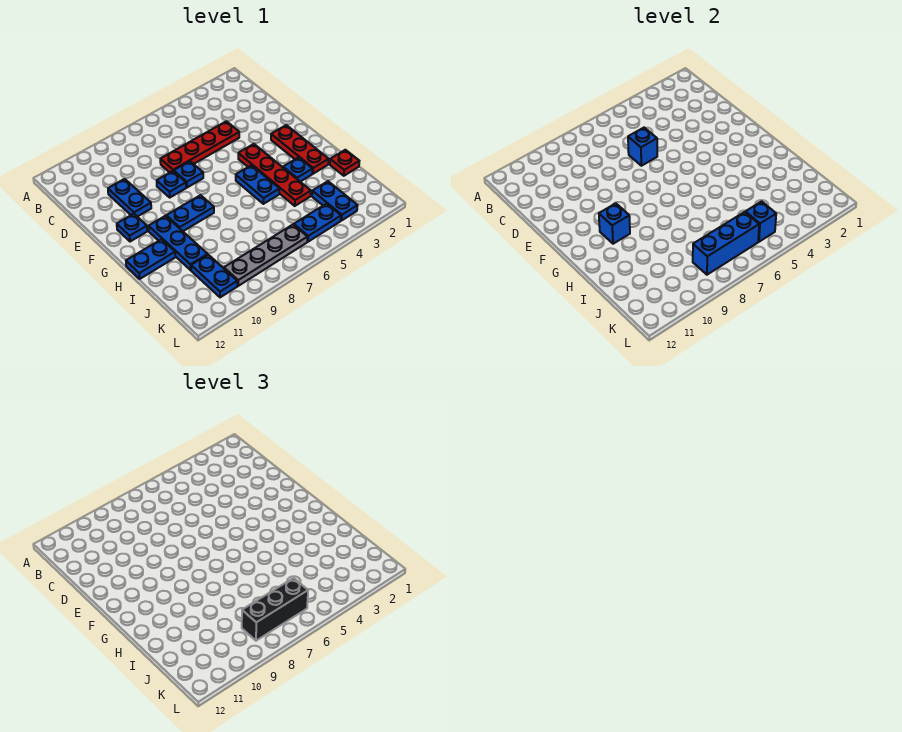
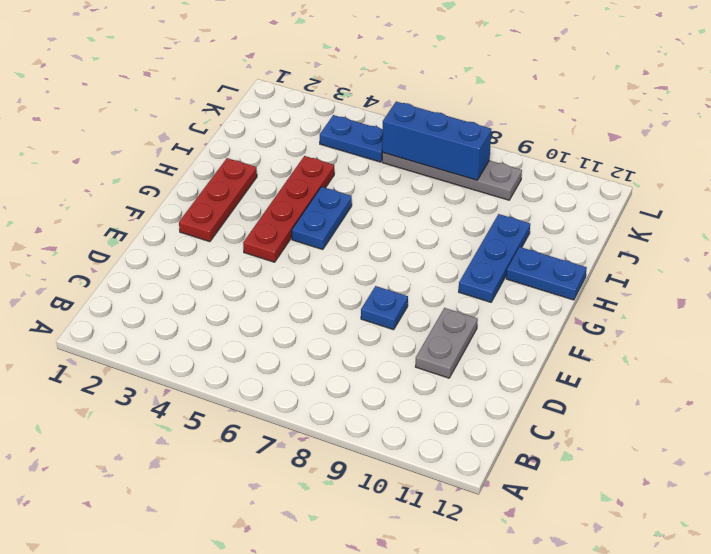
grey plate D10:E10 level 1 -> blue plate D10:E10 level 1
none -> red plate D4:D7 level 1
none -> blue plate E7 level 1
none -> blue plate F11 level 1

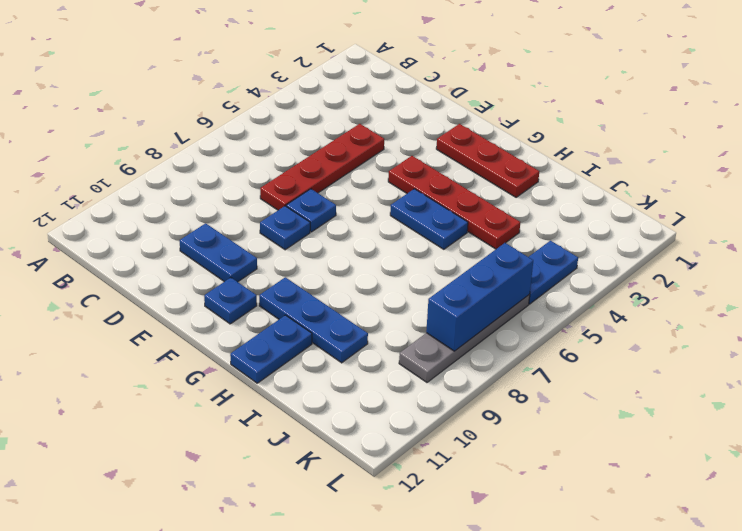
none -> blue plate G8:G9 level 1
none -> blue plate H3 level 1
none -> red plate I1 level 1

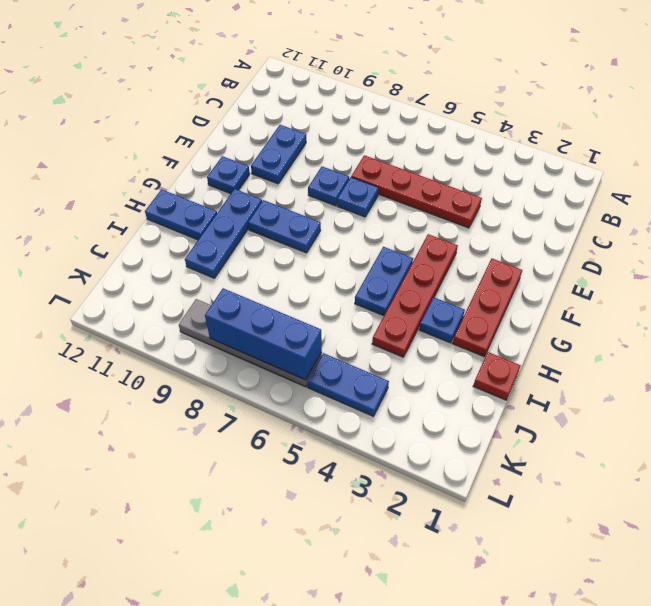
none -> blue plate J3:K3 level 1
none -> blue plate J10:K10 level 1
none -> blue brick D6 level 2

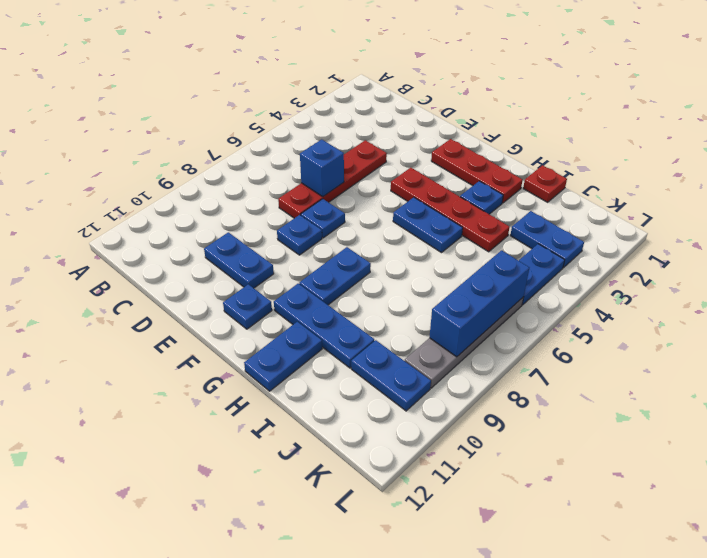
none -> blue brick G10 level 2
none -> blue brick K5 level 2
none -> black brick K6:K8 level 3

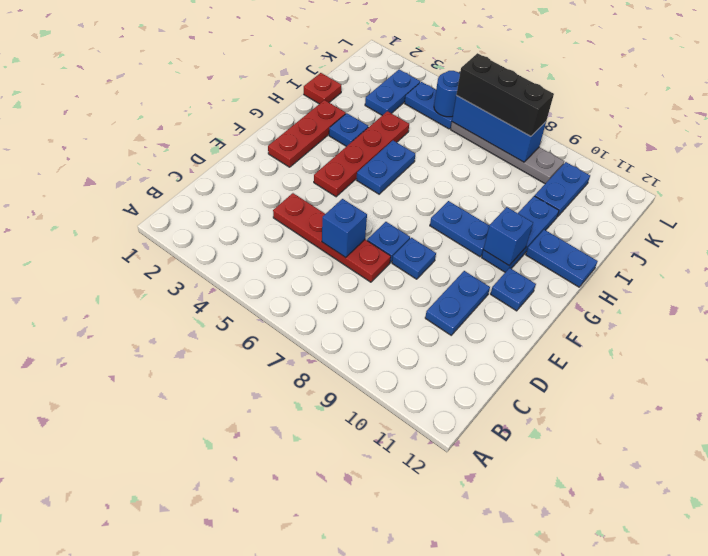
blue round brick K5 level 2 -> blue brick K5 level 2

